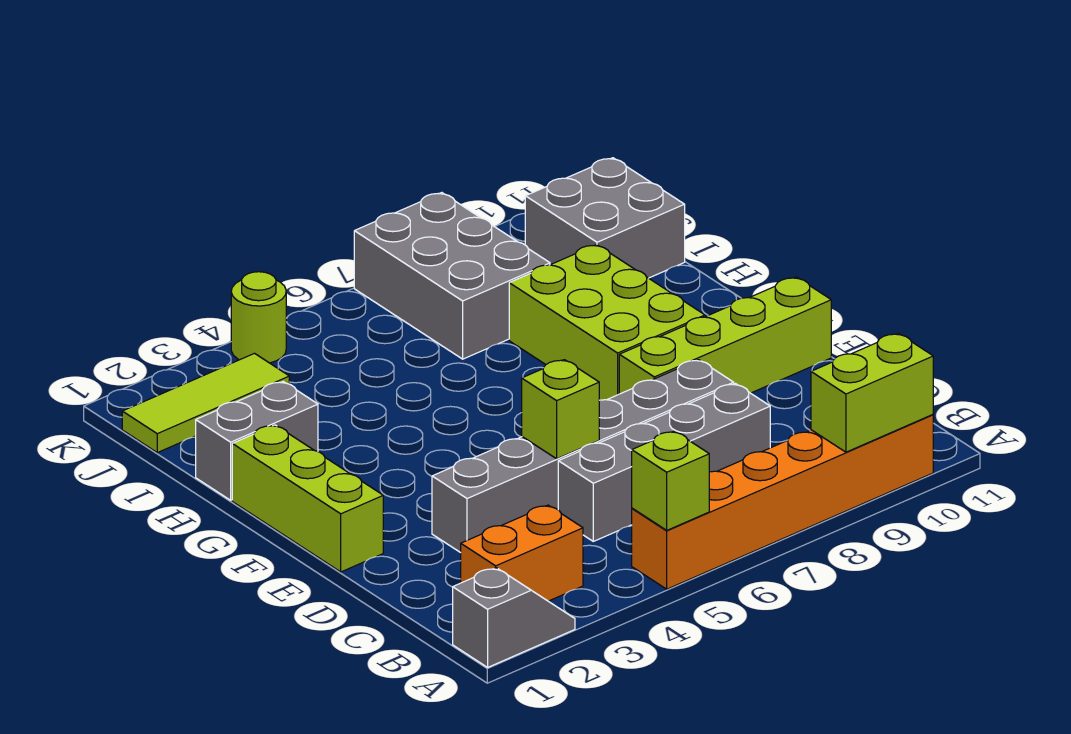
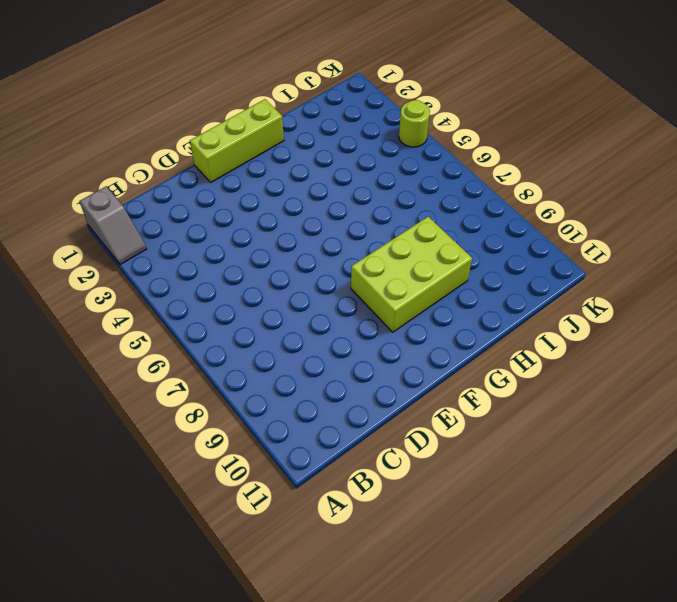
none -> orange brick A5:A10 level 1
none -> orange brick B2:B3 level 1
none -> grey brick C5:C8 level 1

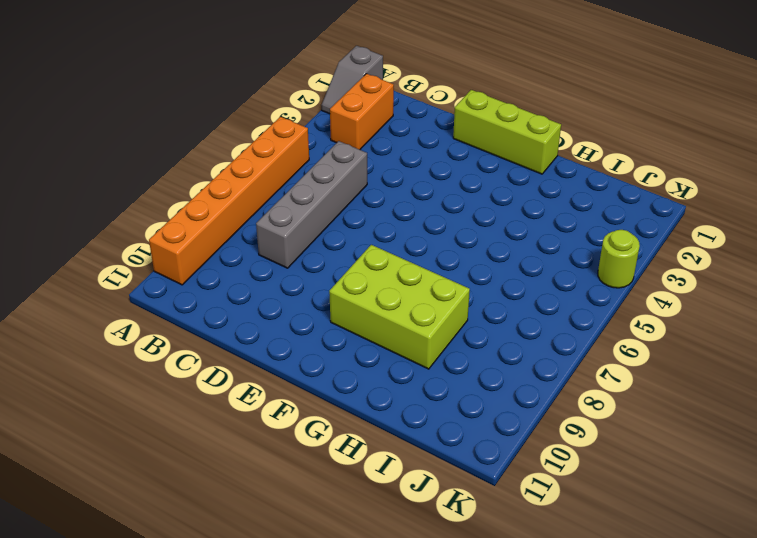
none -> grey brick D3:D8 level 1
none -> lime brick E8:E11 level 1
none -> grey brick H1:H2 level 1

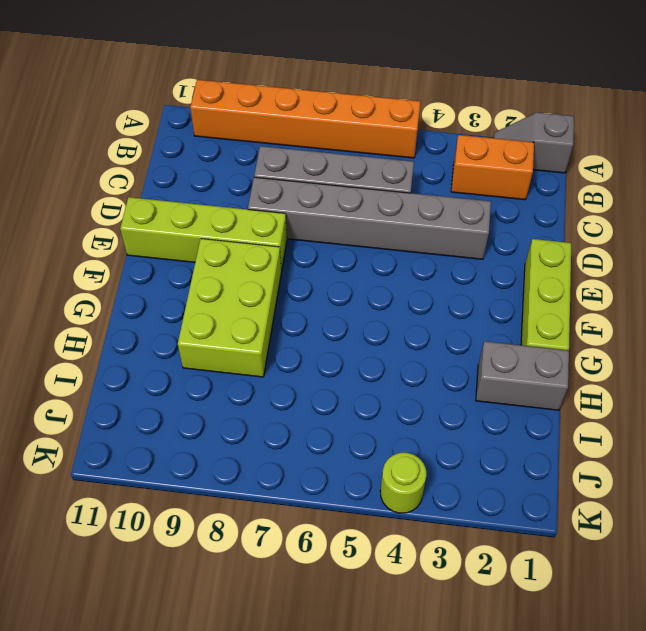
none -> grey brick I7:K8 level 1
none -> grey brick I10:J11 level 1
none -> lime tile J1:J3 level 1

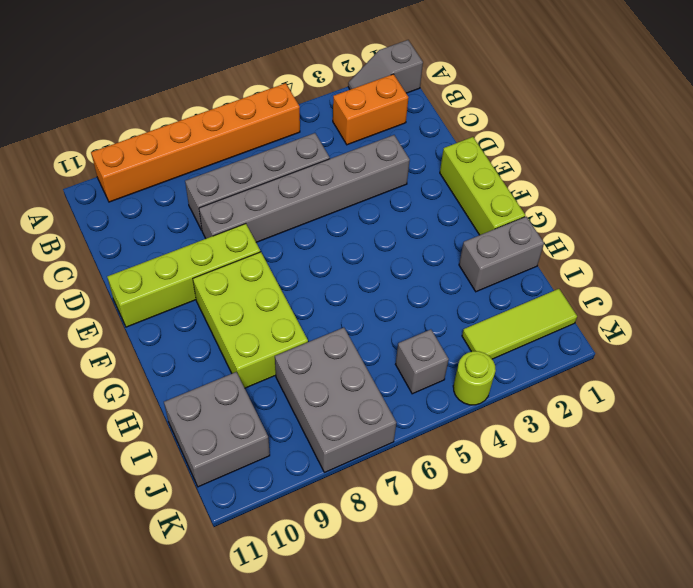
grey brick J5 level 1 -> none
none -> lime brick A5 level 2
none -> lime brick A9:A10 level 2
none -> lime brick D5 level 2

